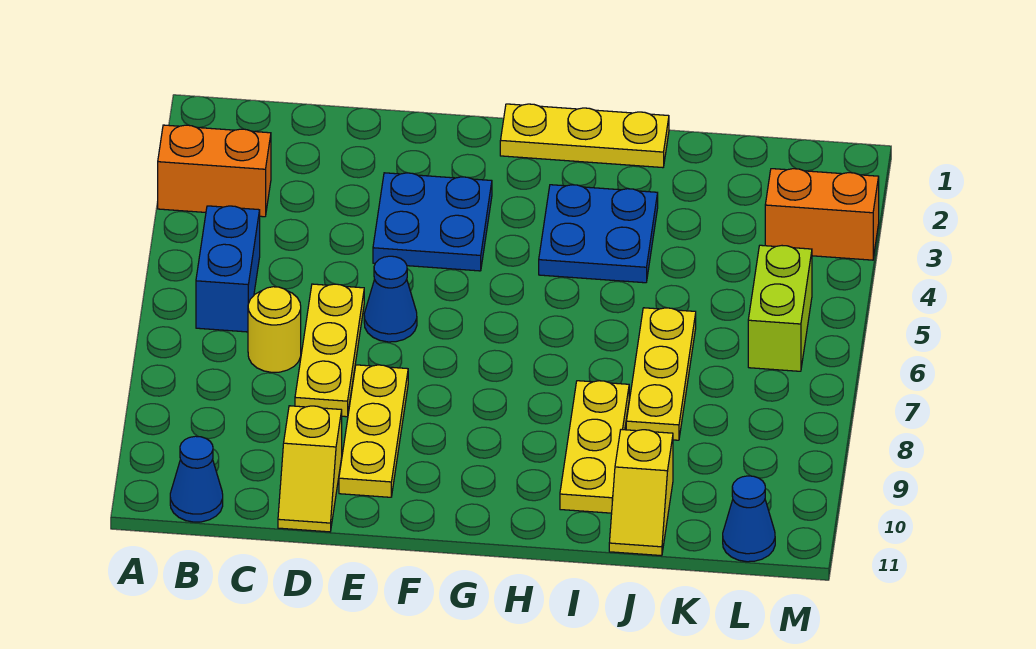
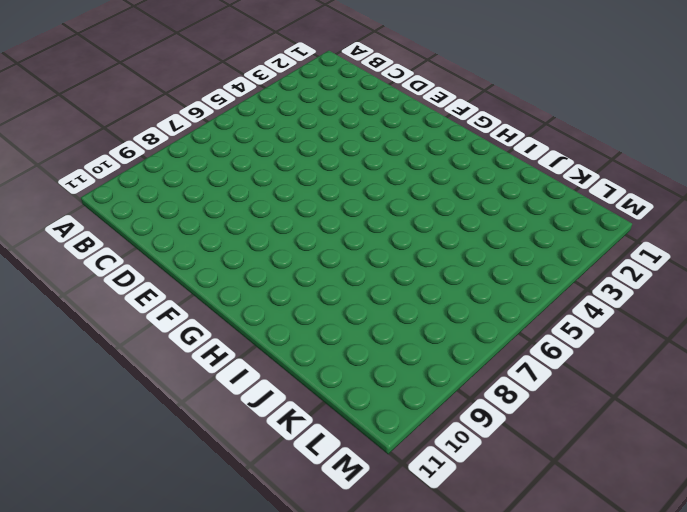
none -> orange brick A3:B3 level 1
none -> blue brick B5:B6 level 1
none -> blue cone B11 level 1

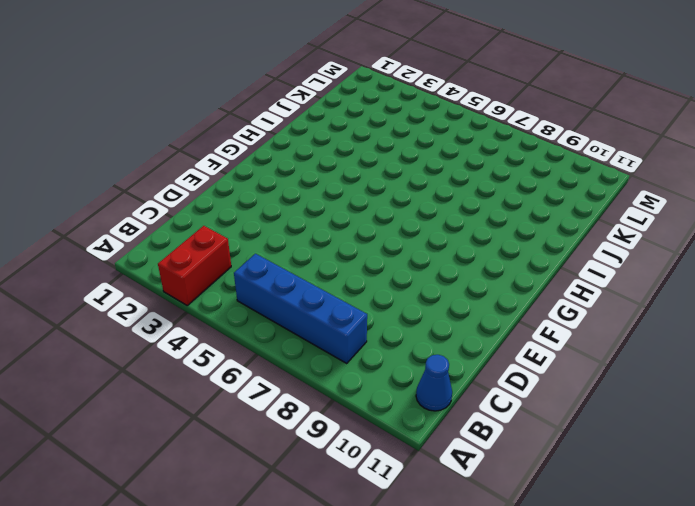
red brick A3:B3 level 1 -> orange brick A3:B3 level 1
blue brick B5:B8 level 1 -> blue brick B5:B6 level 1
none -> yellow round brick C7 level 1
none -> yellow plate D6:D8 level 1
none -> yellow slope D10:D11 level 1 top 10

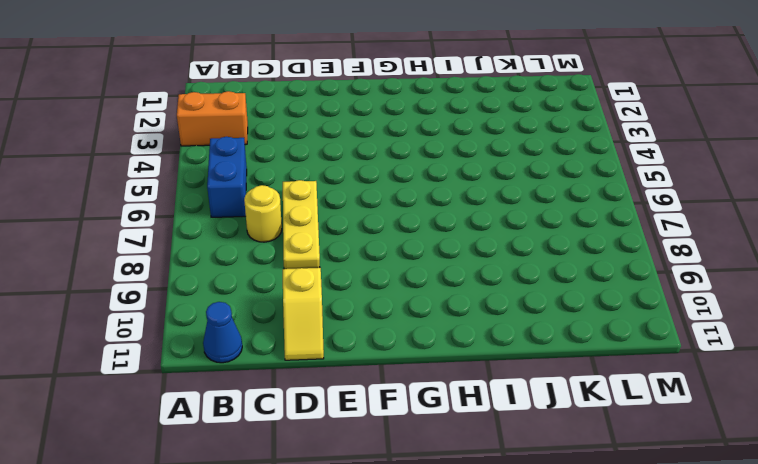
none -> blue plate E3:F4 level 1
none -> blue cone E6 level 1
none -> yellow plate E8:E10 level 1

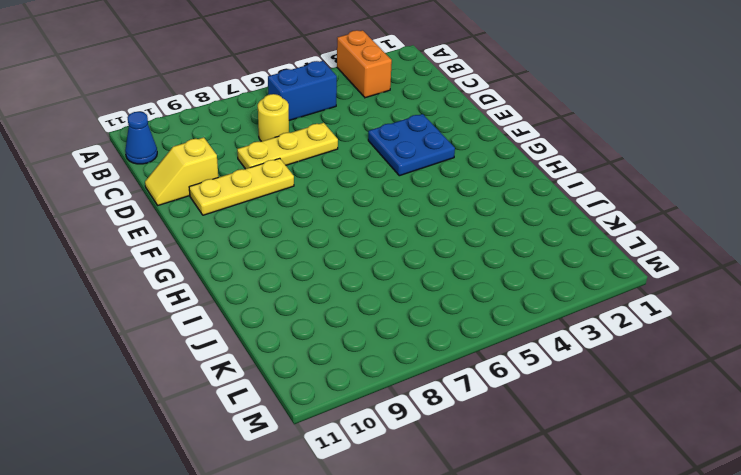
none -> blue cone E6 level 1
none -> yellow plate G1:I1 level 1
none -> blue plate H3:I4 level 1

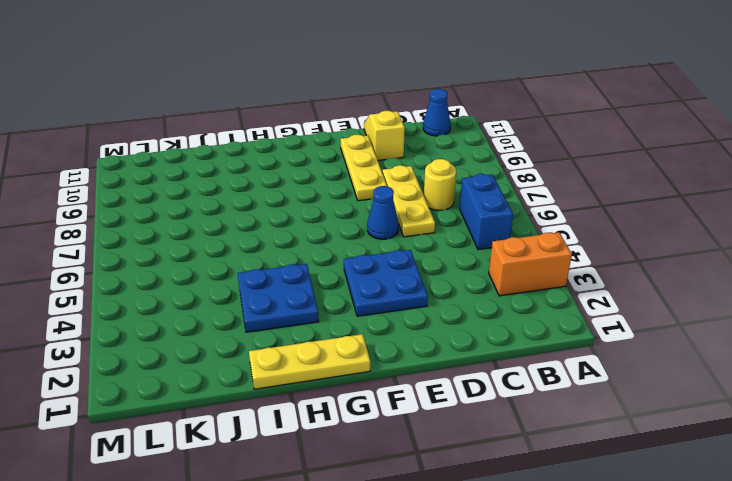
none -> yellow plate I8:I10 level 1
none -> yellow plate J6:J8 level 1
none -> yellow slope J10:J11 level 1 top 10

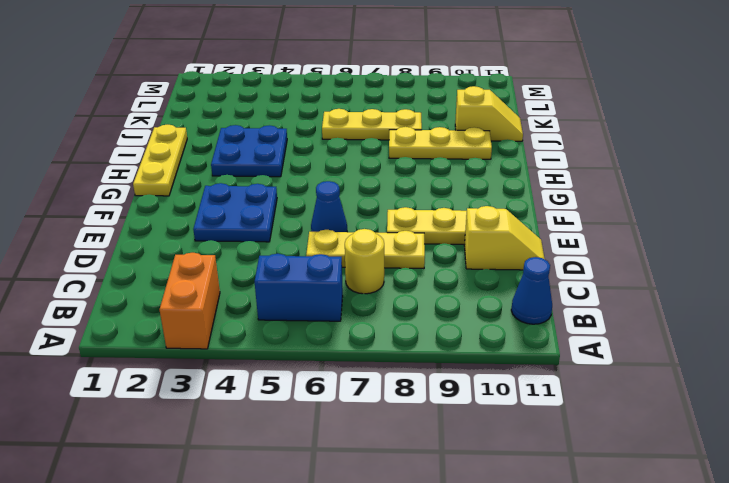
none -> orange brick L3:M3 level 1
none -> lime brick L5:L6 level 1
none -> blue cone L11 level 1

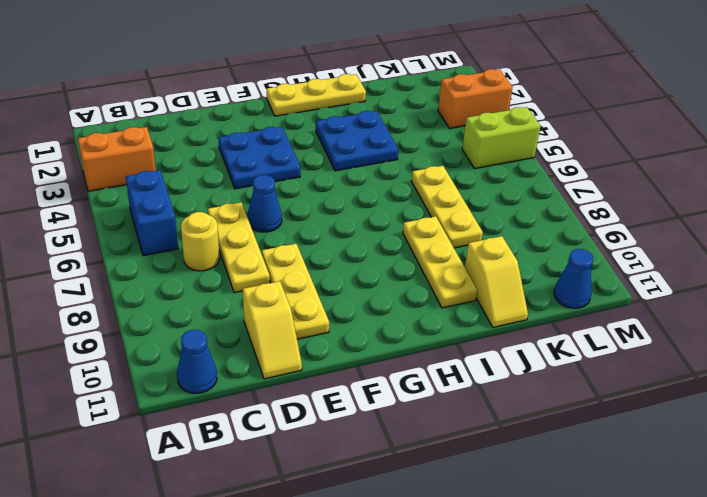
lime brick L5:M5 level 1 -> lime brick L5:L6 level 1

